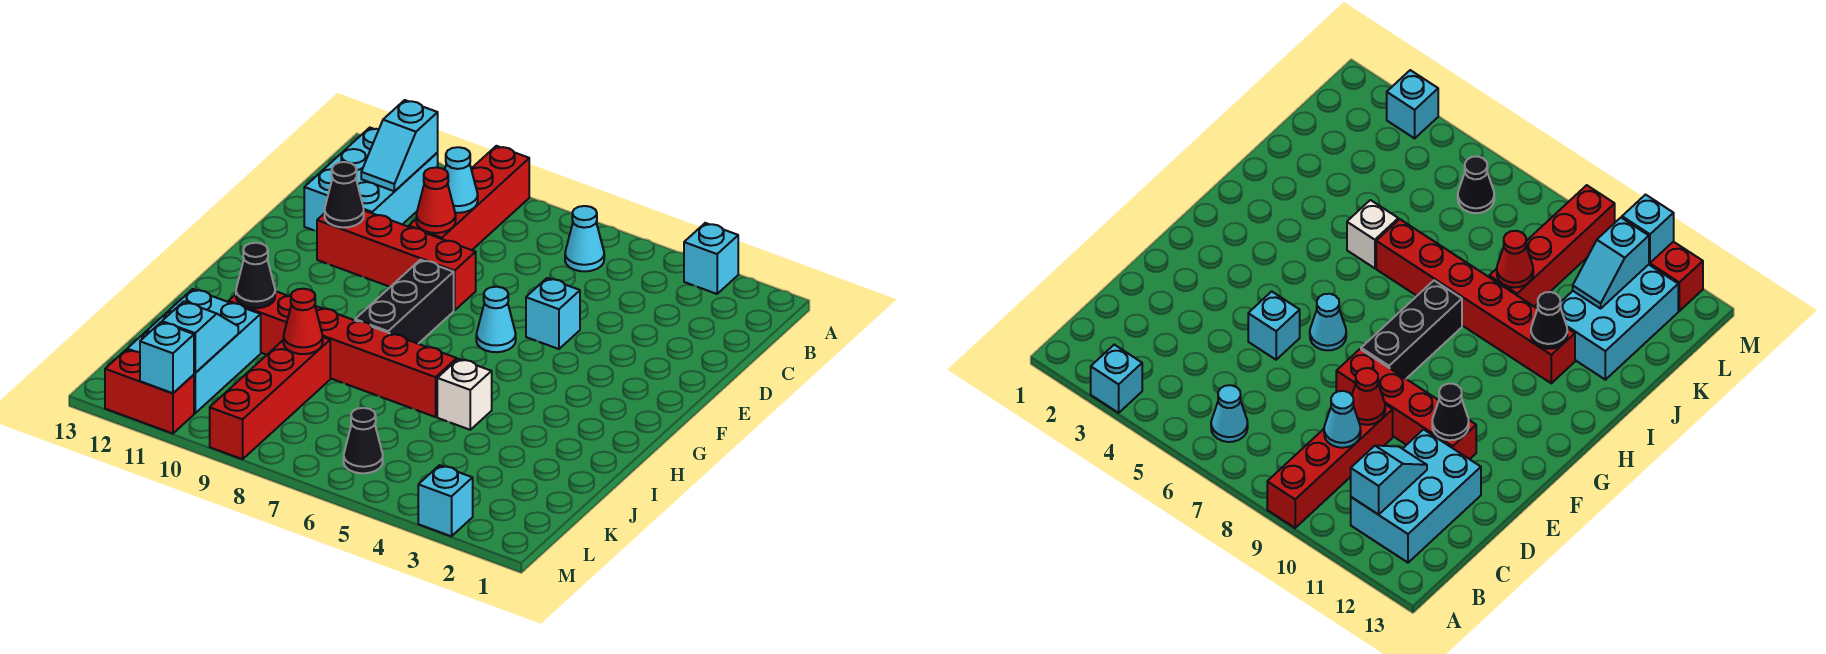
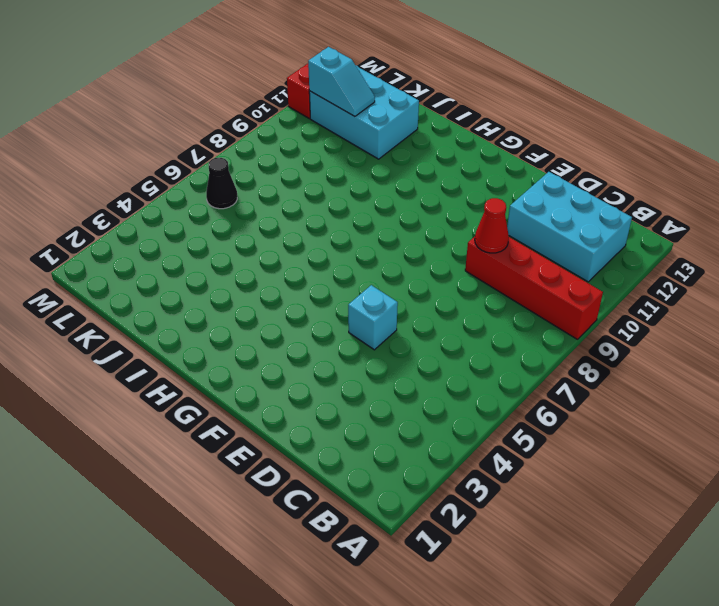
none -> cyan brick A3 level 1
none -> cyan cone B6 level 1
none -> red brick E8:E11 level 1

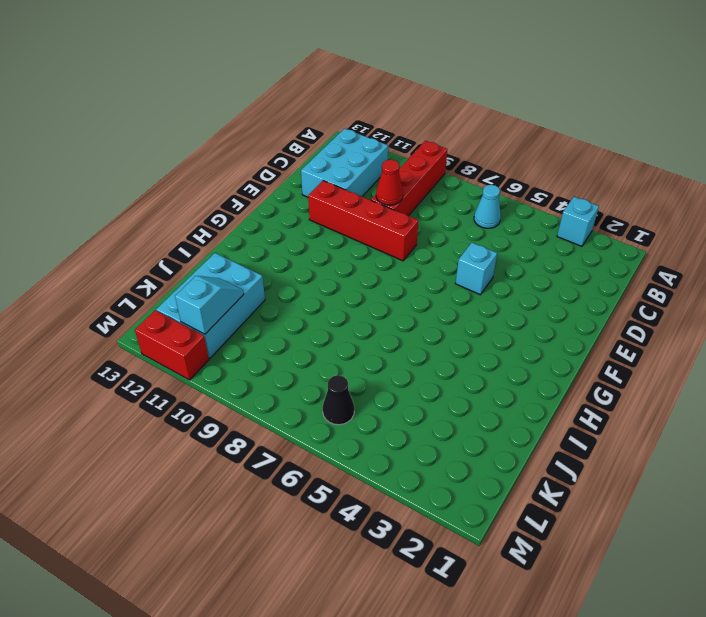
none -> cyan cone F6 level 1
none -> black brick F8:H8 level 1
none -> white brick I5 level 1

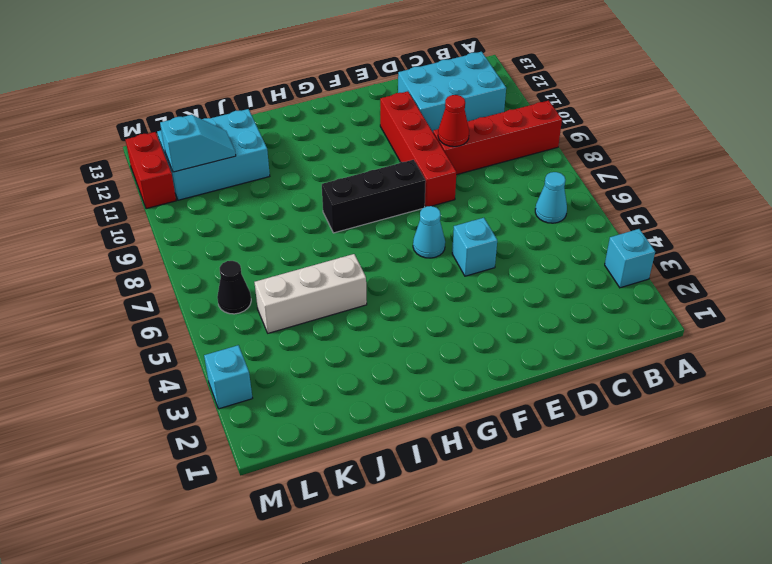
white brick I5:K5 level 1 -> white brick I5 level 1
none -> red brick I6:I11 level 1
none -> red brick J9:M9 level 1
none -> cyan slope B11:C11 level 2 top B

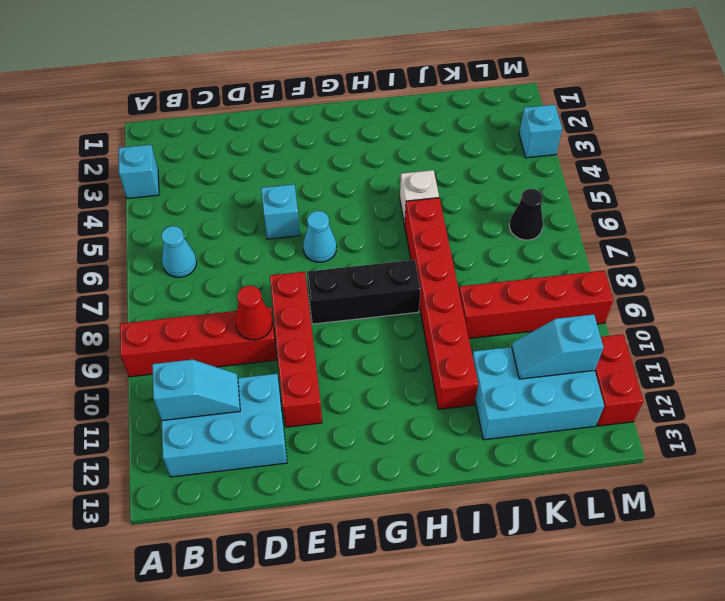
none -> cyan cone C9 level 2
none -> black cone E11 level 2
none -> black cone I11 level 2

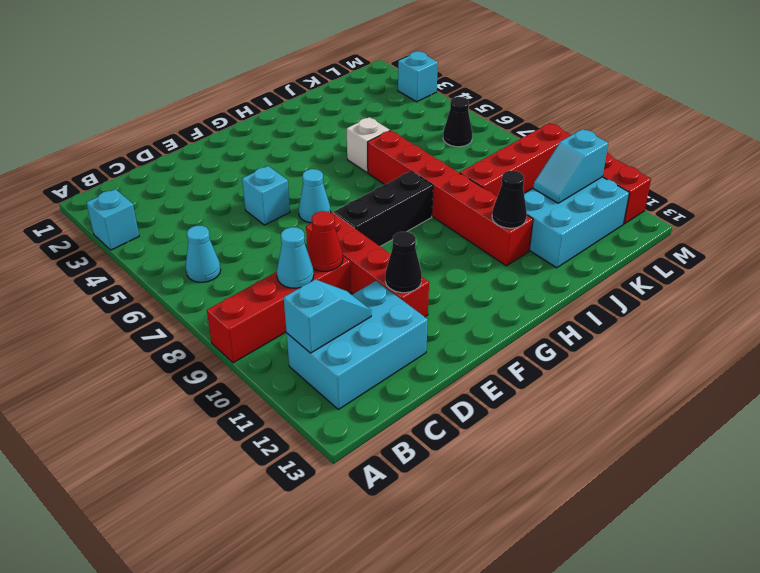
none -> red cone J9 level 2
none -> cyan brick M11 level 2

